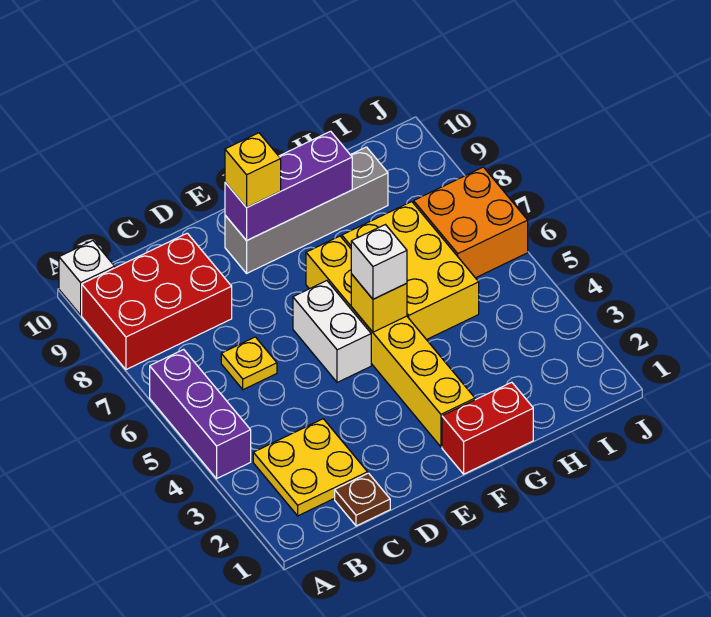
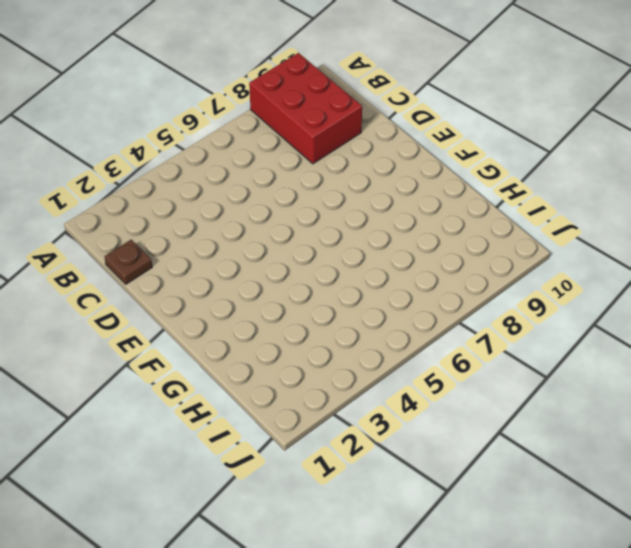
none -> purple brick A4:A6 level 1
none -> white brick A10 level 1
none -> yellow plate B2:C3 level 1

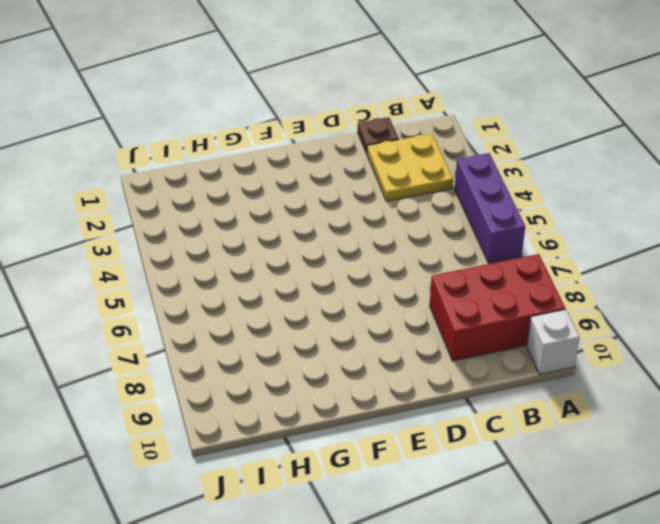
none -> yellow plate C6 level 1
none -> white brick E5:E6 level 1
none -> grey brick E9:H9 level 1

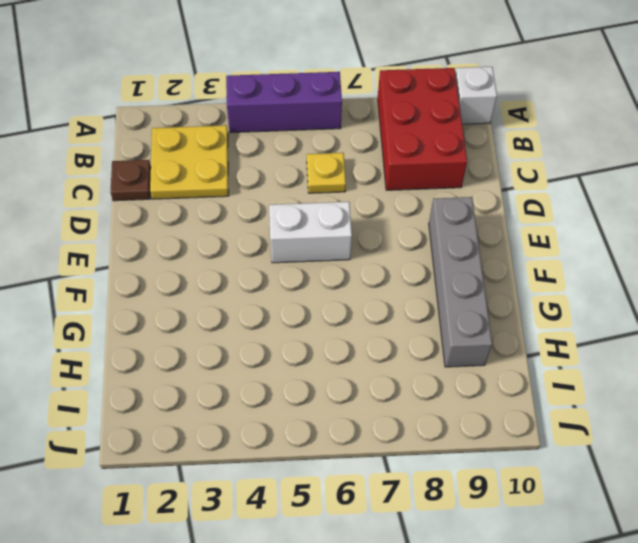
none -> red brick F1:G1 level 1
none -> yellow brick F2:F7 level 1
none -> yellow brick G5:H7 level 1

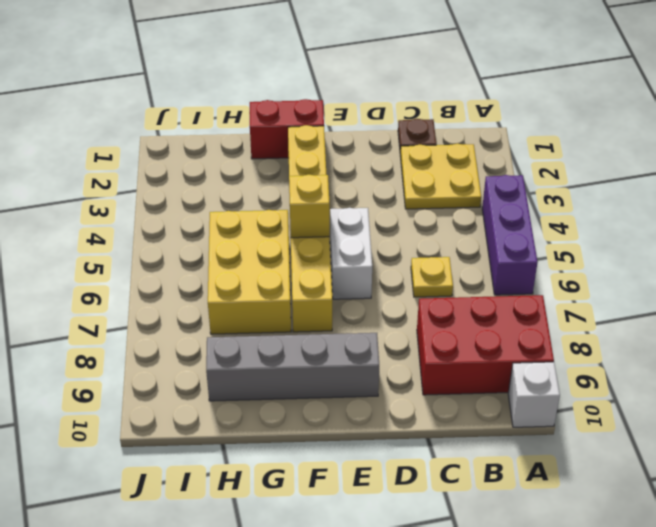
none -> orange brick I6:J7 level 1
none -> purple brick E9:G9 level 2
none -> yellow brick E9 level 3

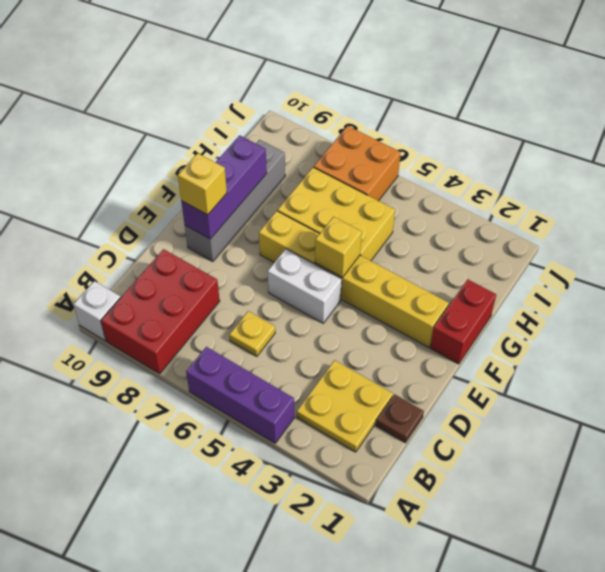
none -> white brick F5 level 3

